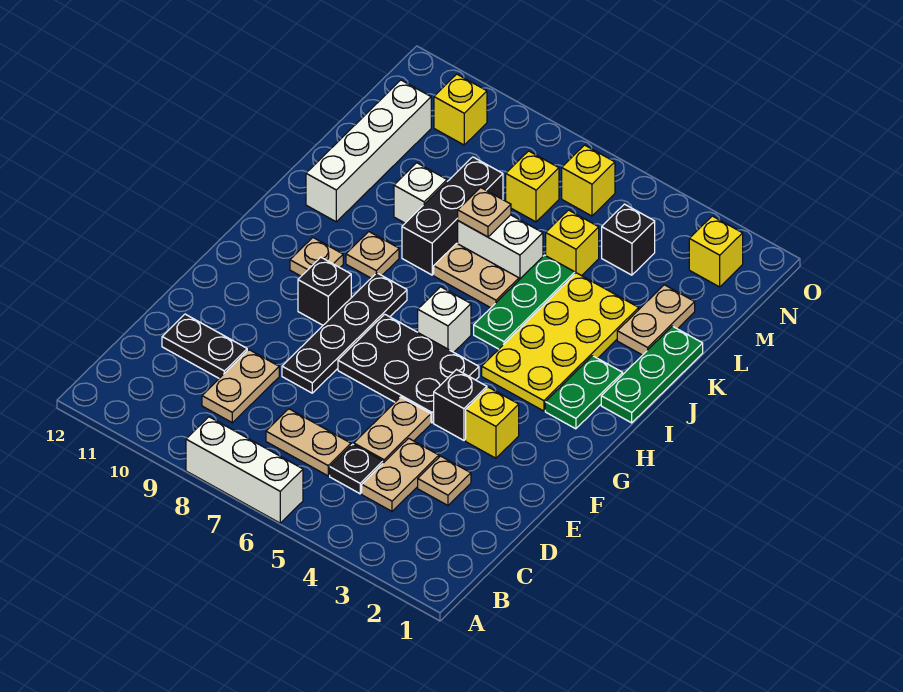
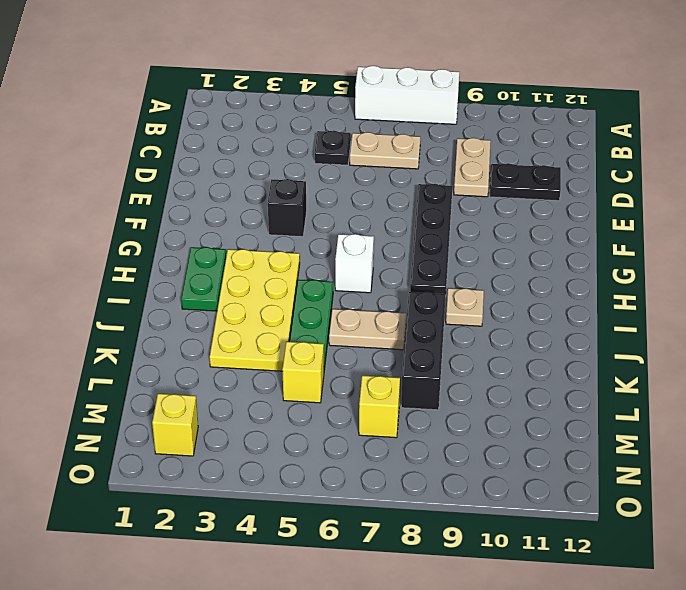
none -> tan plate C4:D4 level 1
none -> tan plate D3 level 1
none -> tan plate D5:E5 level 1
none -> yellow brick F3 level 1

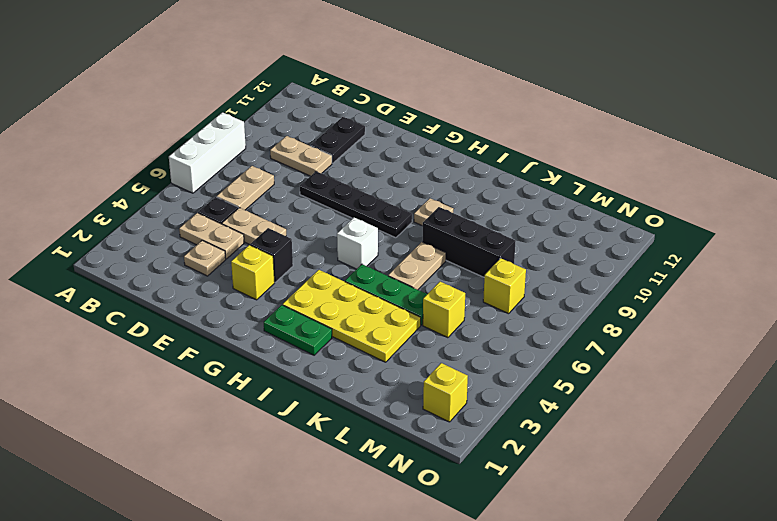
none -> black plate F5:G7 level 1
none -> black brick G9 level 1
none -> tan plate H10 level 1
none -> green plate I1:K1 level 1

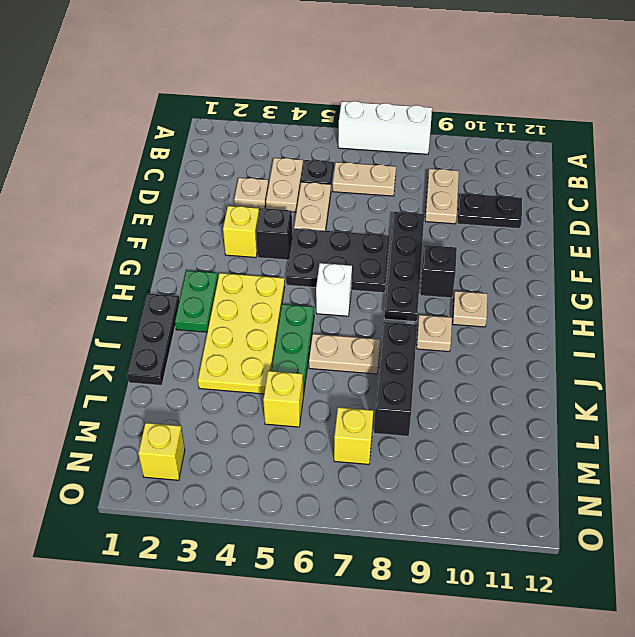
black plate I1:K1 level 1 -> green plate I1:K1 level 1
none -> white brick J11:M11 level 1
none -> tan plate K2:L2 level 1
none -> white brick K6:K7 level 1
none -> white brick K9 level 1

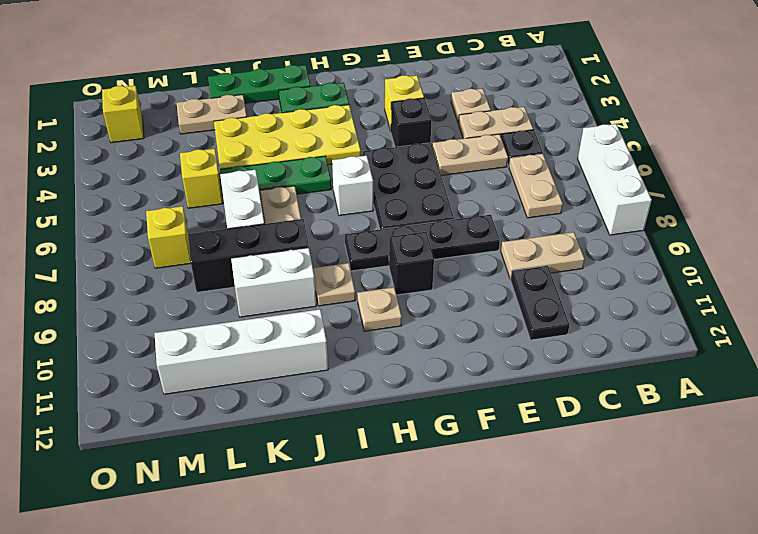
white brick J9:K9 level 1 -> white brick K9 level 1
none -> black brick M4 level 1
none -> yellow brick N6 level 1
none -> yellow brick N10 level 1
none -> tan plate K7 level 2

